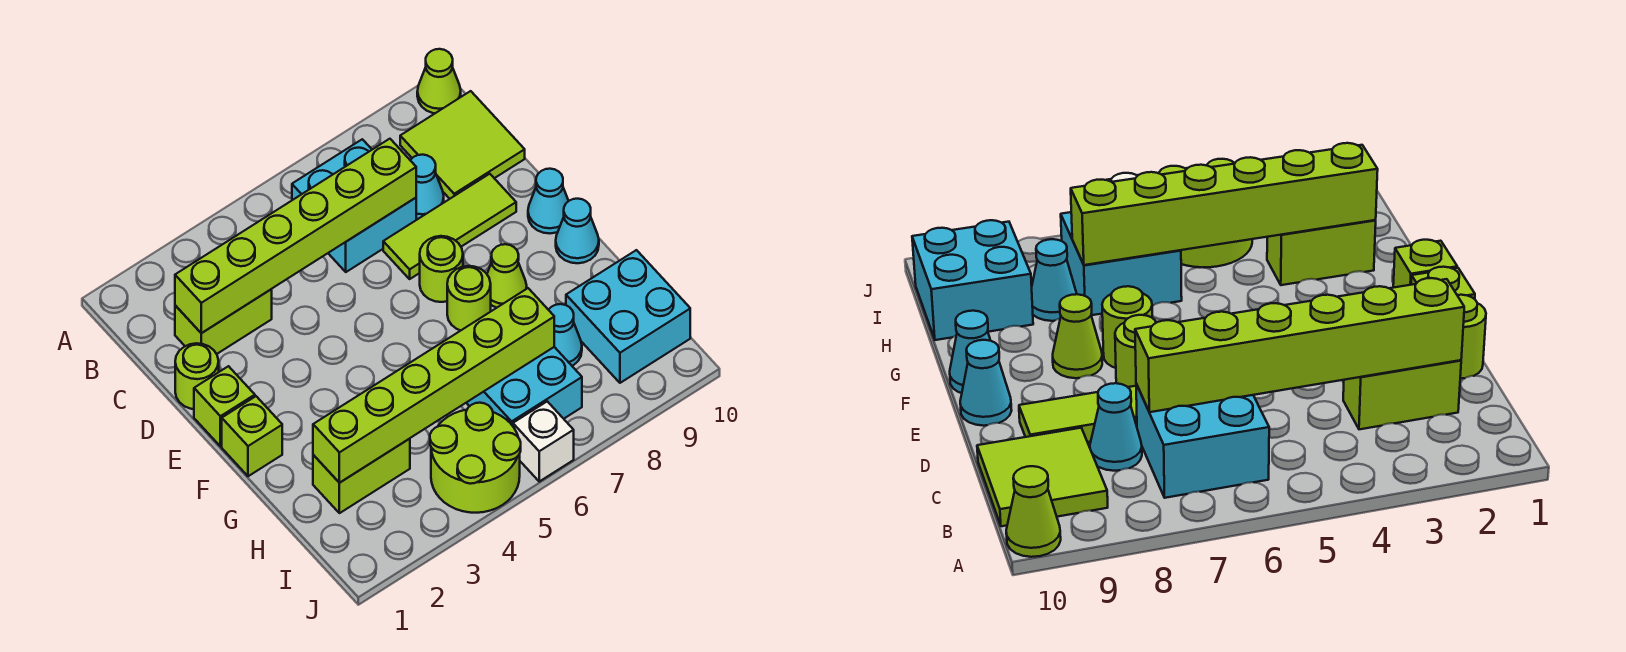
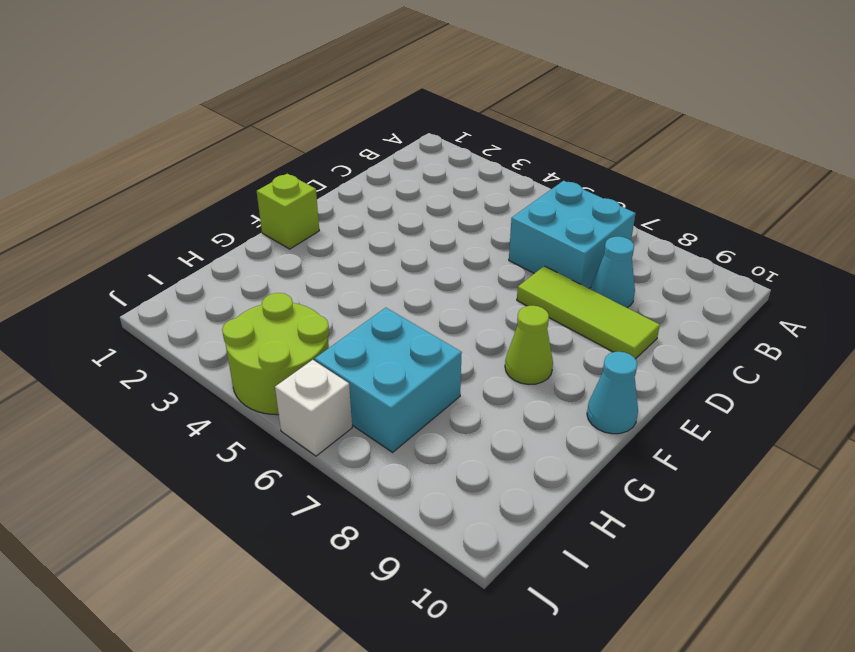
none -> lime cone A10 level 1
none -> lime tile B9:C10 level 1
none -> lime brick C2:C3 level 1

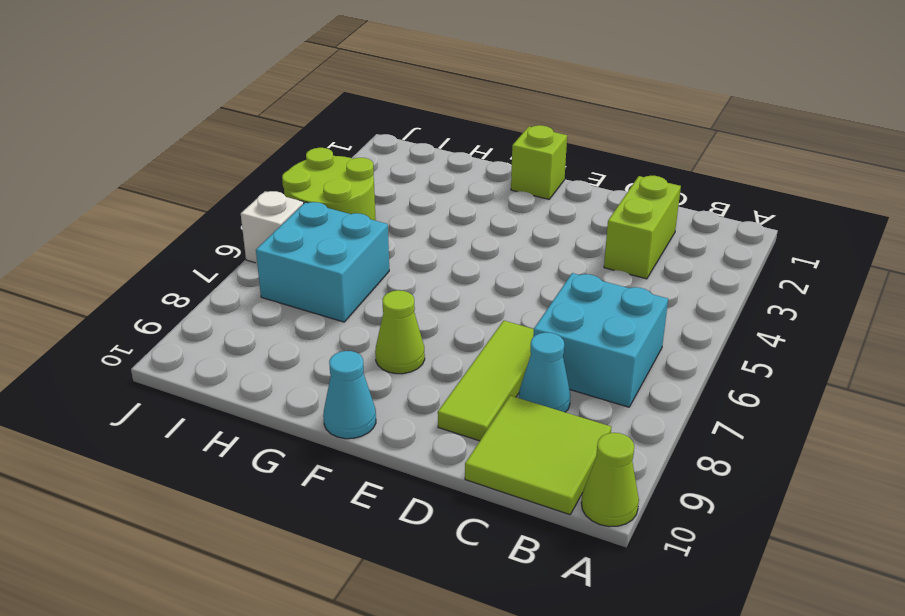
none -> lime round brick D1 level 1
none -> lime brick E1 level 1
none -> lime round brick E7 level 1

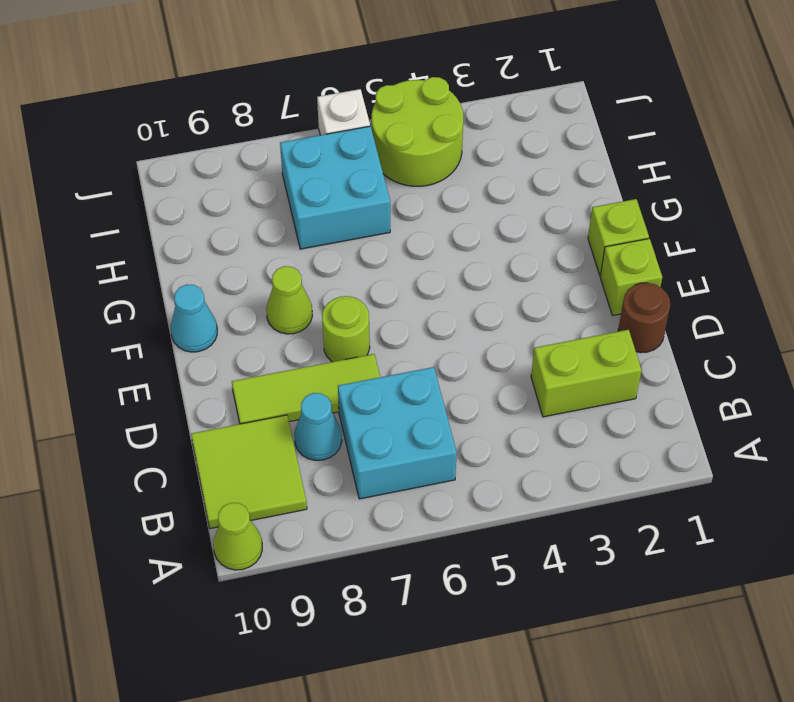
brown round brick D1 level 1 -> lime round brick D1 level 1
none -> cyan cone E10 level 1
none -> lime round brick F7 level 1
none -> lime brick H2:H3 level 1

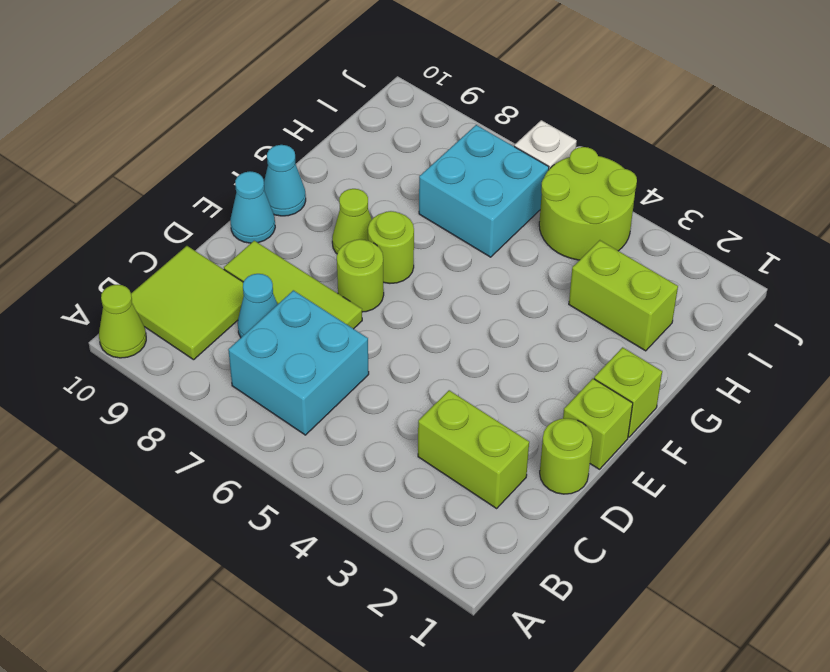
none -> cyan cone H8 level 1
none -> cyan brick H9:I10 level 1
none -> lime brick C2:C7 level 2

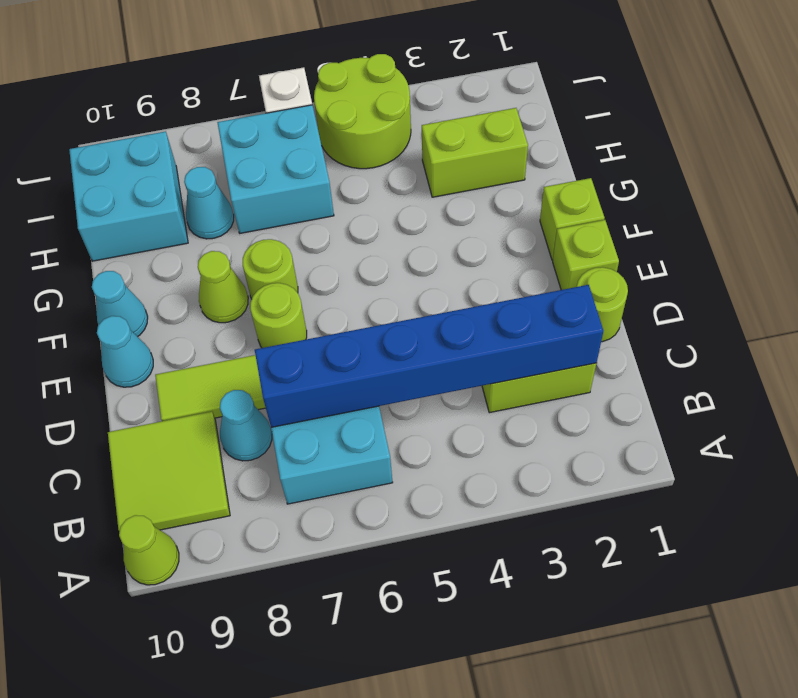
blue brick C2:C7 level 2 -> lime brick C2:C7 level 2
none -> lime brick H2:H7 level 2

